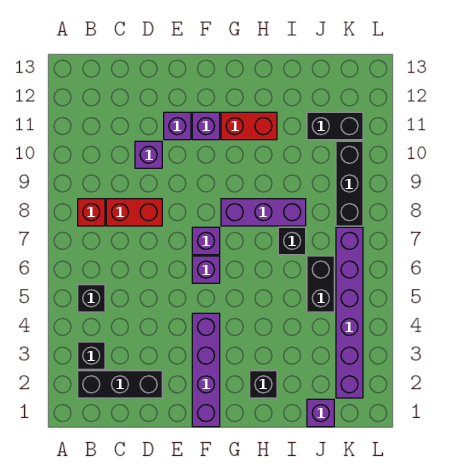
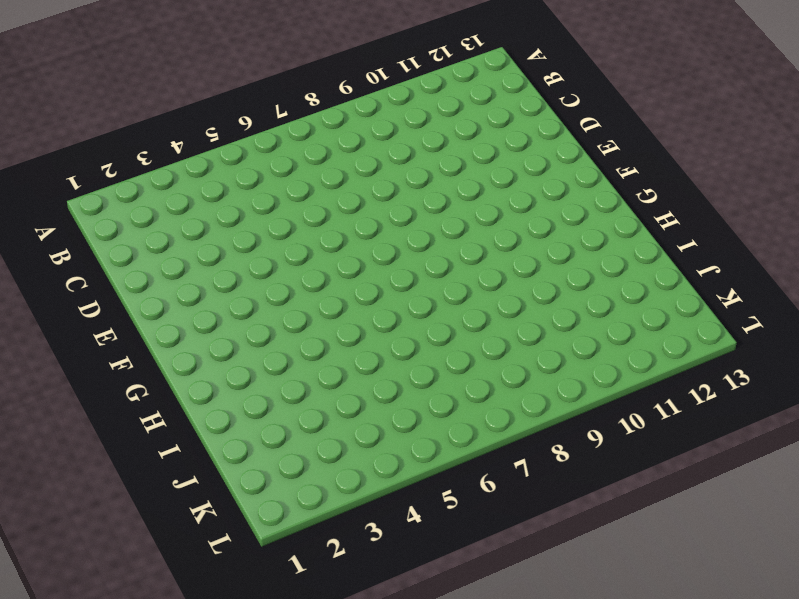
none -> black brick B2:D2 level 1
none -> black brick B3 level 1
none -> black brick B5 level 1

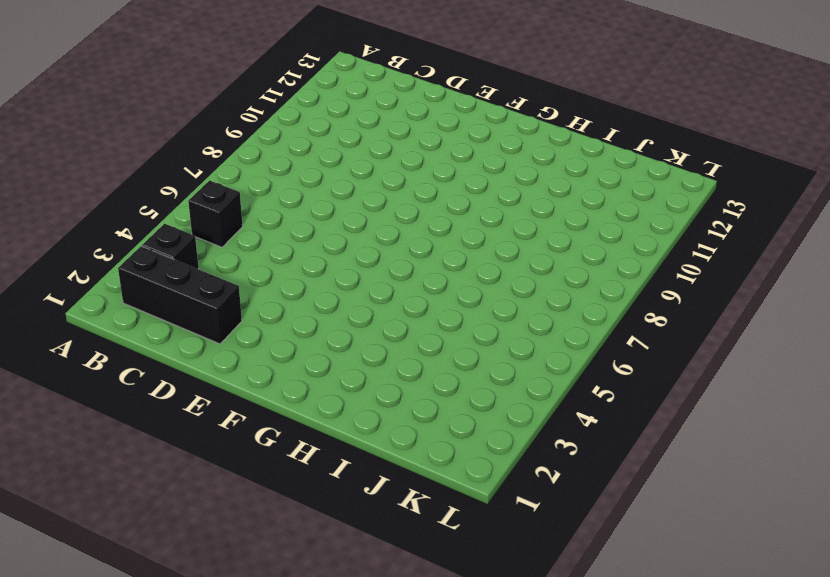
none -> red brick B8 level 1
none -> red brick C8:D8 level 1
none -> purple brick D10 level 1

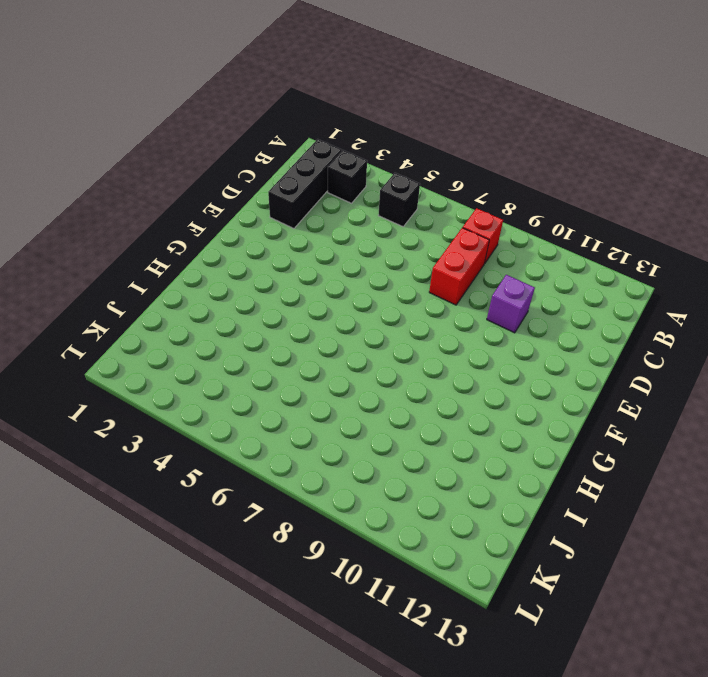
none -> purple brick E11 level 1
none -> purple brick F1:F4 level 1
none -> purple brick F6 level 1

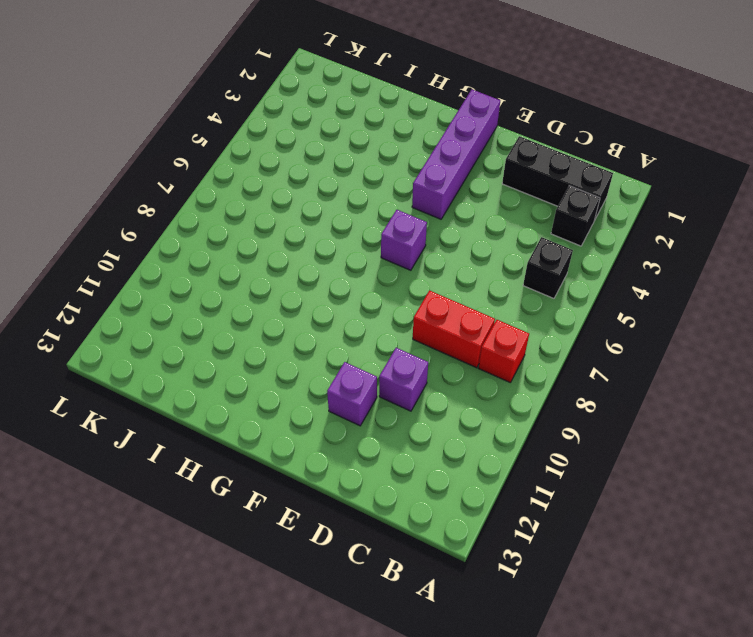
none -> purple brick F7 level 1
none -> purple brick F11 level 1
none -> purple brick G8:I8 level 1

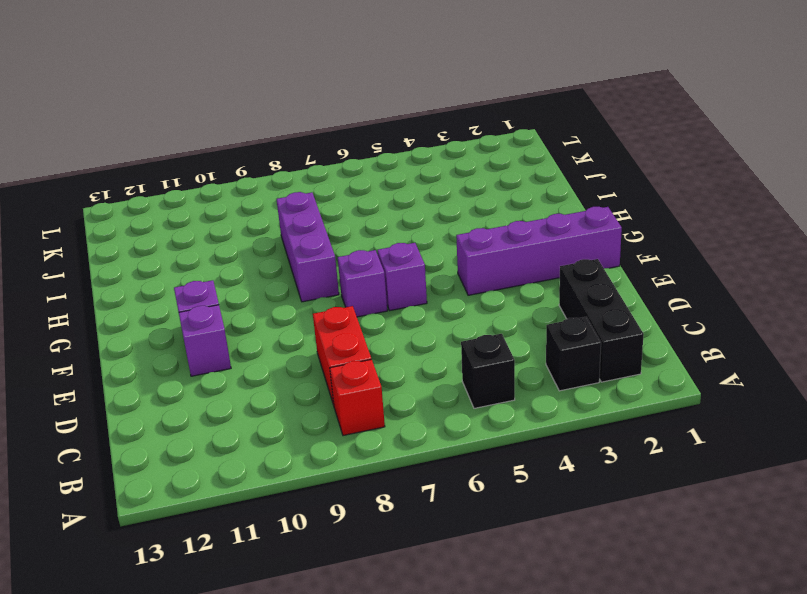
none -> purple brick D10 level 1
none -> red brick G11:H11 level 1
none -> black brick H2 level 1

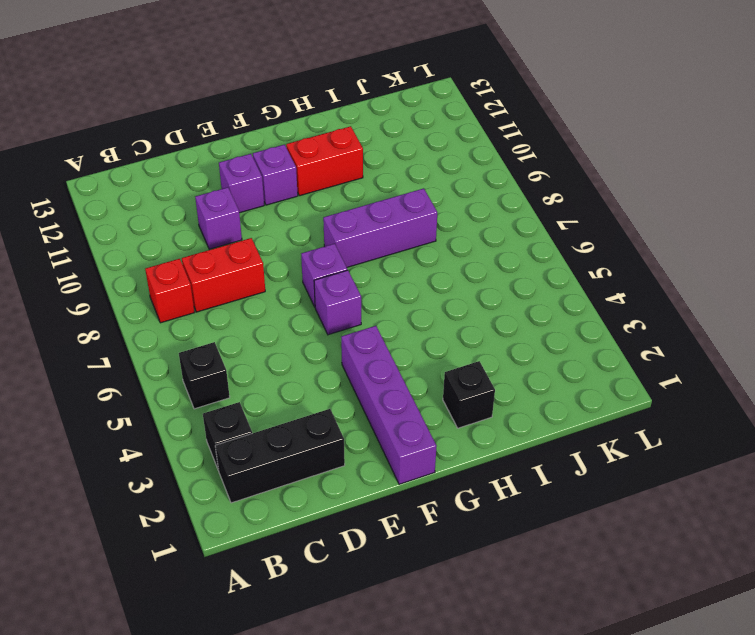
none -> black brick I7 level 1
none -> purple brick J1 level 1
none -> black brick J5:J6 level 1

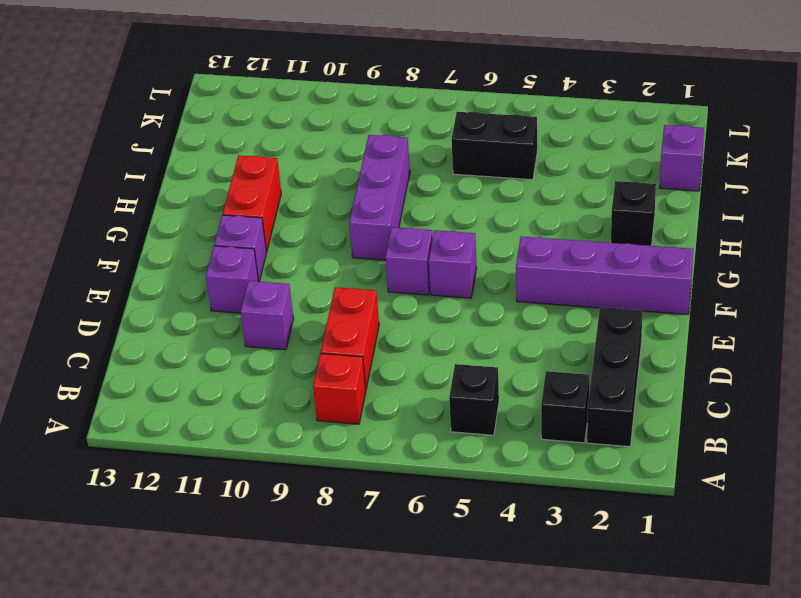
none -> black brick I7 level 1
none -> black brick J11:K11 level 1
none -> purple brick K2:K7 level 1

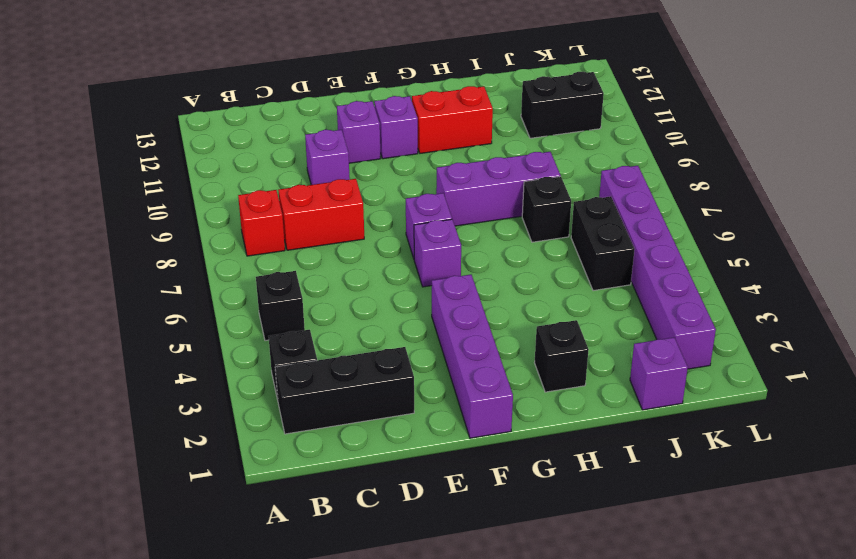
none -> black brick K8:K10 level 1

